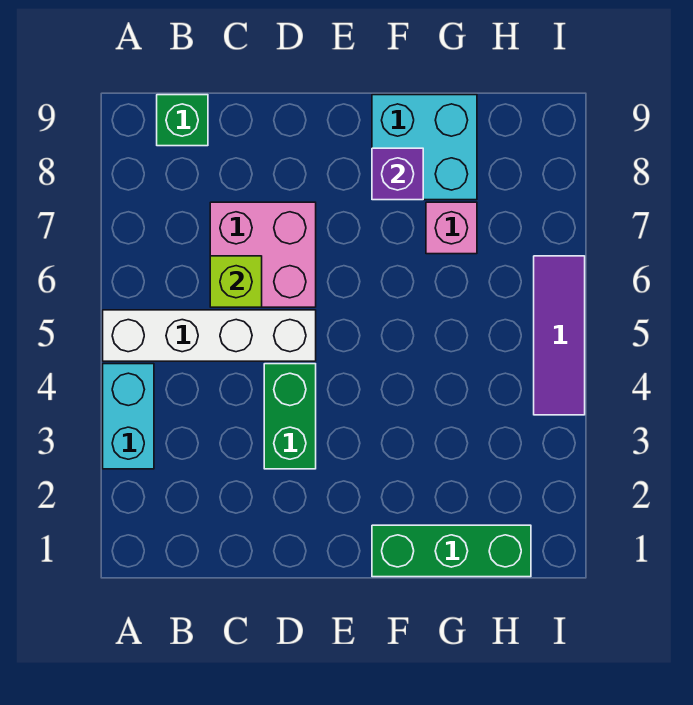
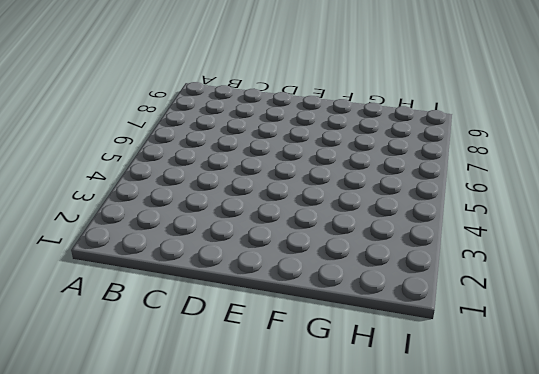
none -> cyan brick A3:A4 level 1
none -> white brick A5:D5 level 1

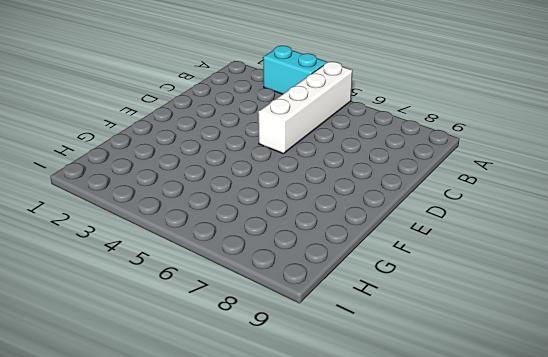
none -> green brick B9 level 1
none -> pink brick C6:D7 level 1

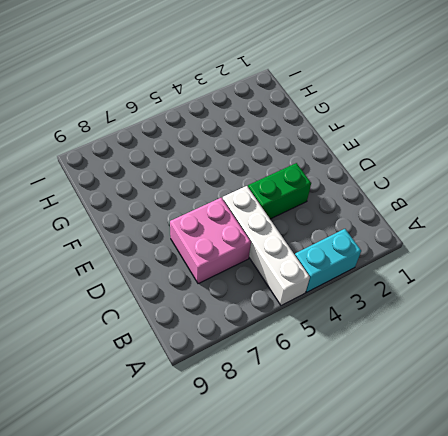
none -> green brick B9 level 1
none -> green brick F1:H1 level 1

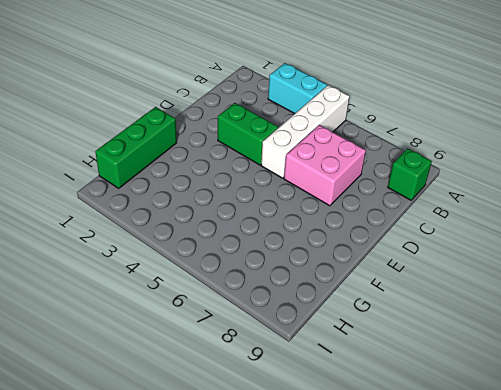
none -> cyan brick F8:G9 level 1
none -> pink brick G7 level 1

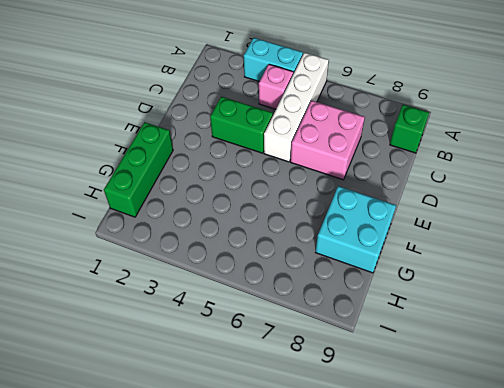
pink brick B4 level 1 -> pink brick G7 level 1
none -> purple tile I4:I6 level 1
none -> lime brick C6 level 2

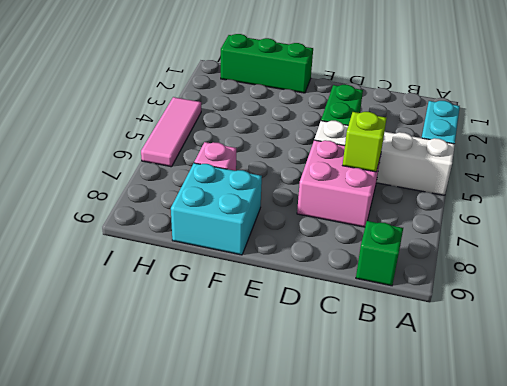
pink tile I4:I6 level 1 -> purple tile I4:I6 level 1
none -> purple brick F8 level 2

